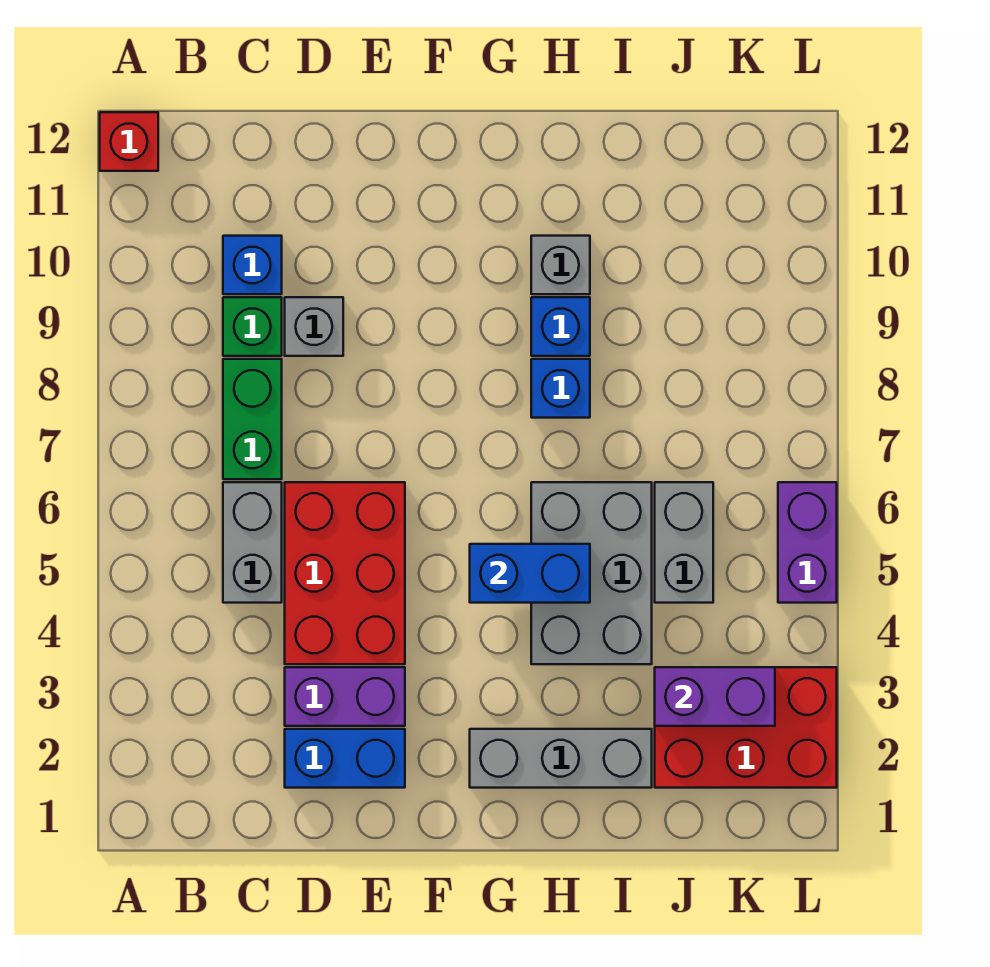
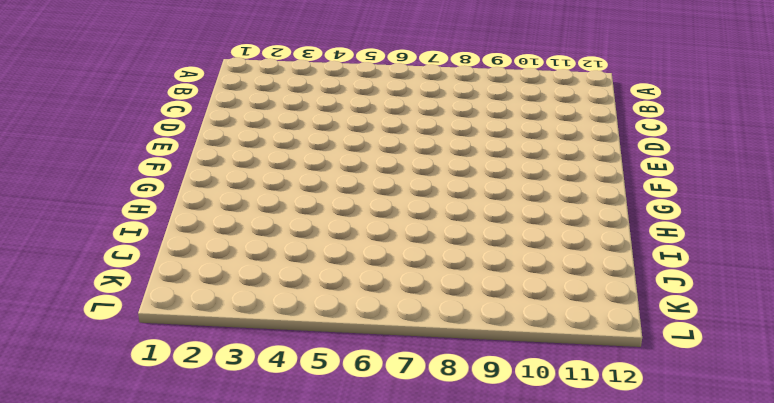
none -> red brick A12 level 1
none -> grey brick C5:C6 level 1
none -> green brick C7:C8 level 1

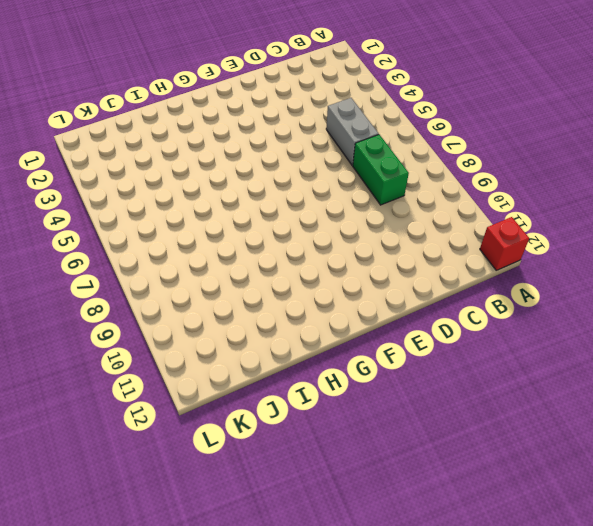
none -> green brick C9 level 1
none -> blue brick C10 level 1
none -> blue brick D2:E2 level 1

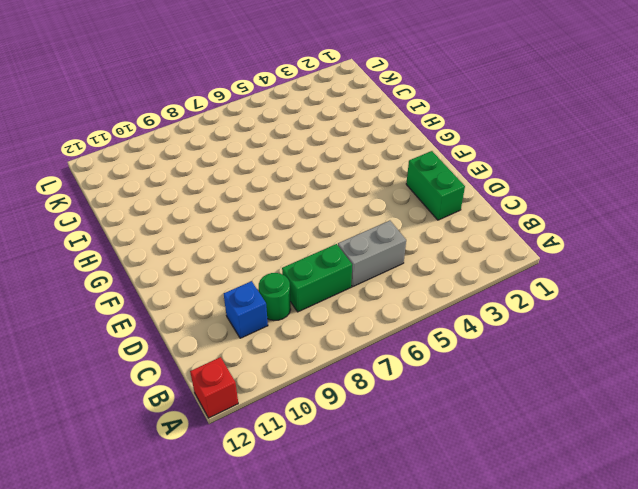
green round brick C9 level 1 -> green brick C9 level 1
green brick D2:E2 level 1 -> blue brick D2:E2 level 1
none -> purple brick D3:E3 level 1
none -> red brick D4:E6 level 1
none -> grey brick D9 level 1

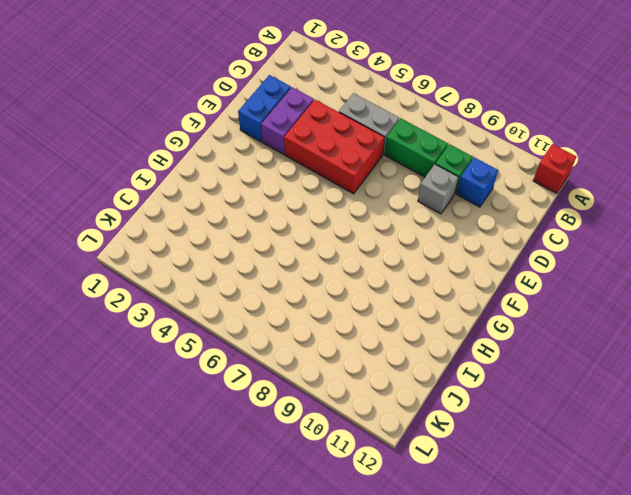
none -> grey brick G2:I2 level 1
none -> grey brick H4:I6 level 1
none -> blue brick H8 level 1

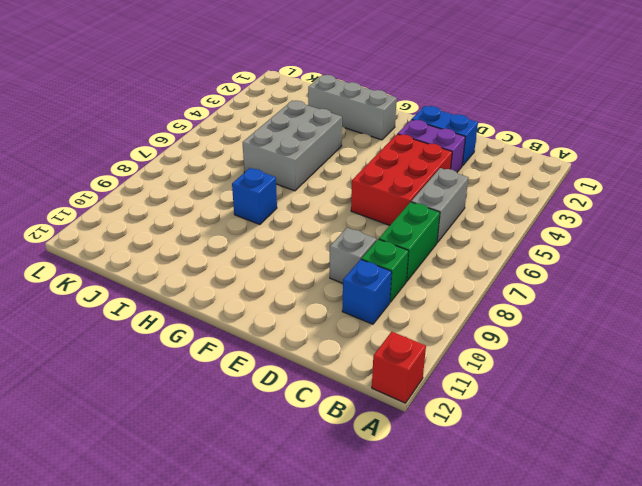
none -> blue brick H9 level 1
none -> grey brick H10 level 1
none -> red brick J2:L3 level 1

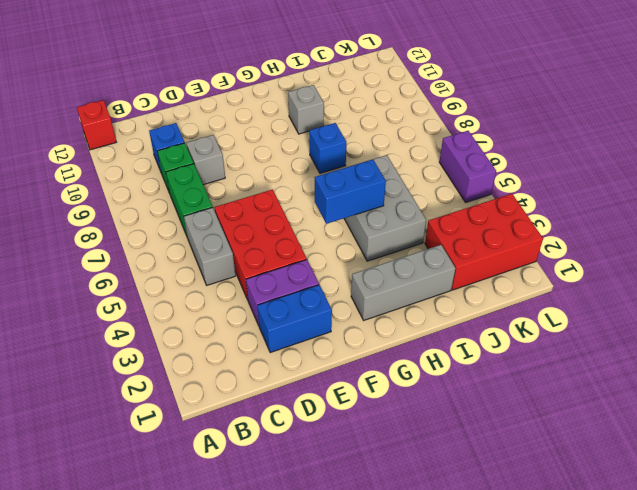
none -> blue brick H9 level 1
none -> grey brick J5:J6 level 1
none -> purple brick J3:K3 level 2

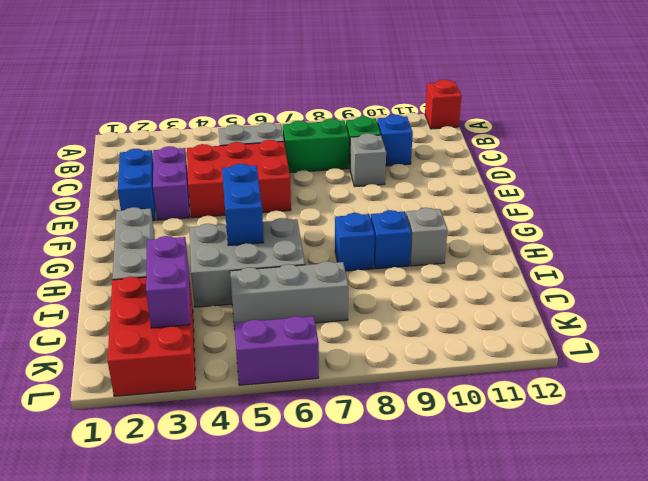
grey brick J5:J7 level 1 -> grey brick J5:J6 level 1

